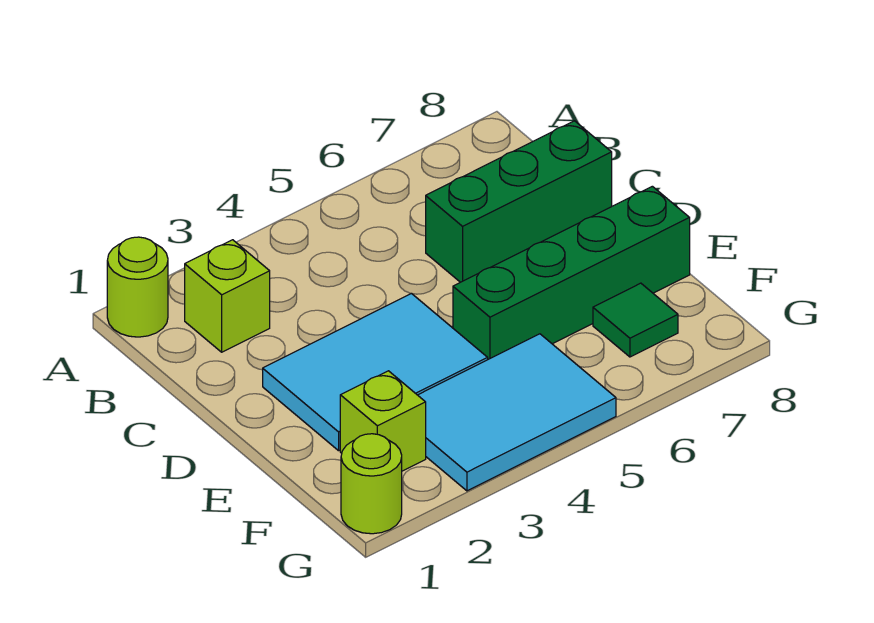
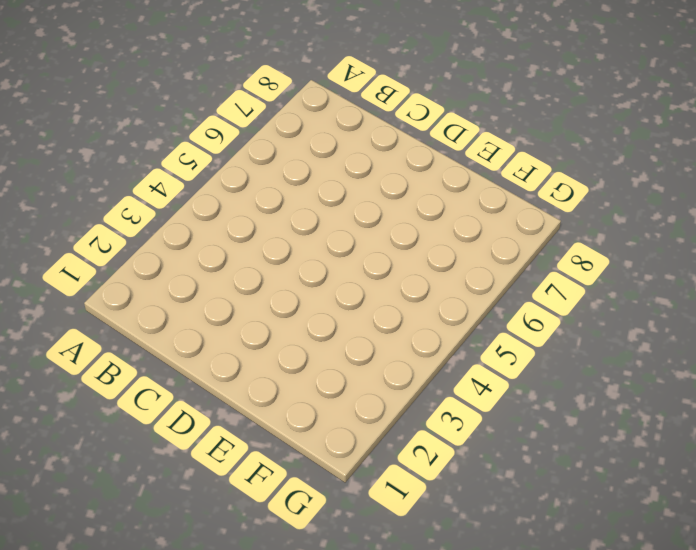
none -> lime round brick A1 level 1
none -> lime brick B2 level 1

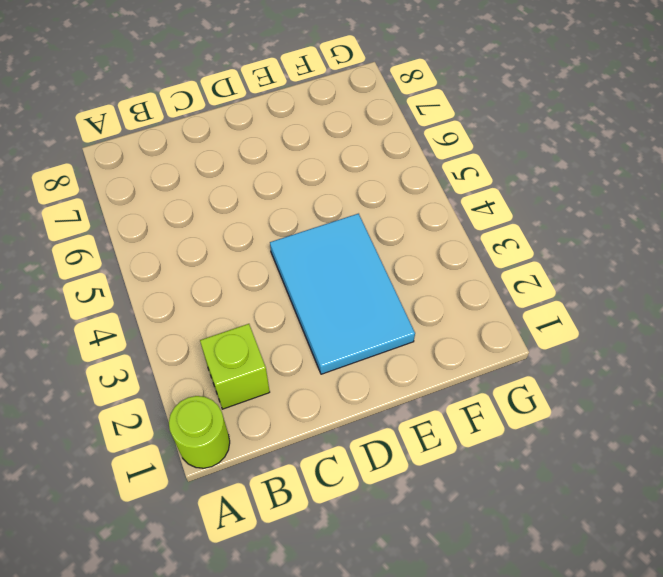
none -> green brick C6:C8 level 1
none -> green brick E5:E8 level 1

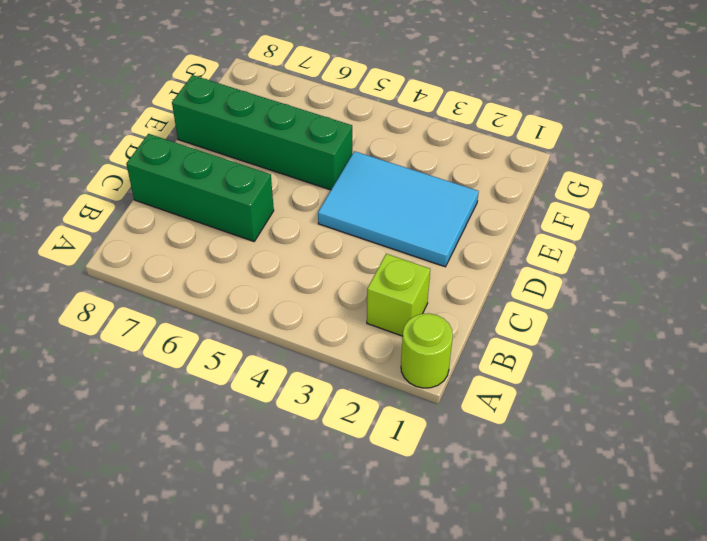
none -> lime brick F2 level 1
none -> cyan tile F3:G5 level 1

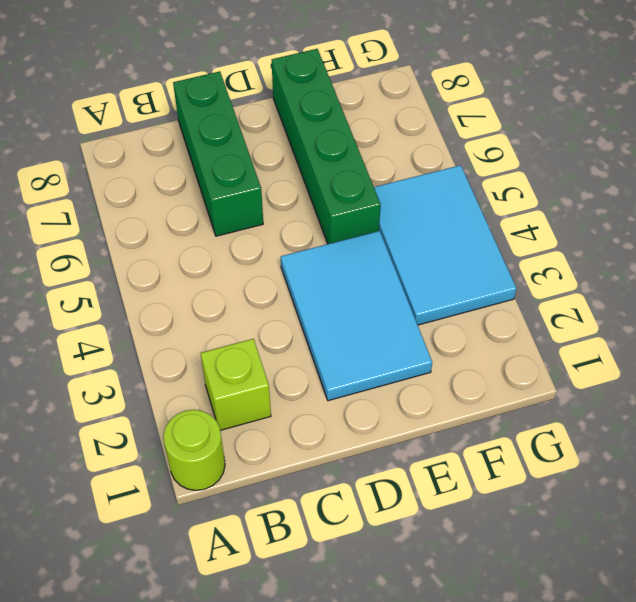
none -> lime brick F2 level 1
none -> green tile F7 level 1

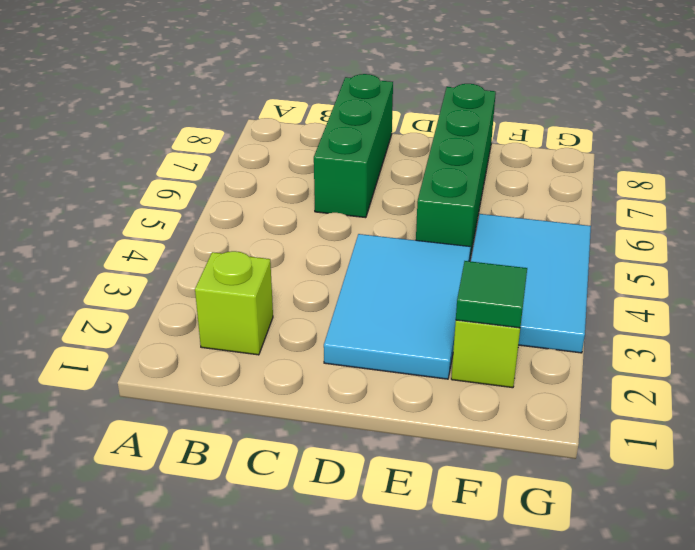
green tile F2 level 2 -> green tile F7 level 1
none -> lime round brick A1 level 1
none -> lime round brick G1 level 1

